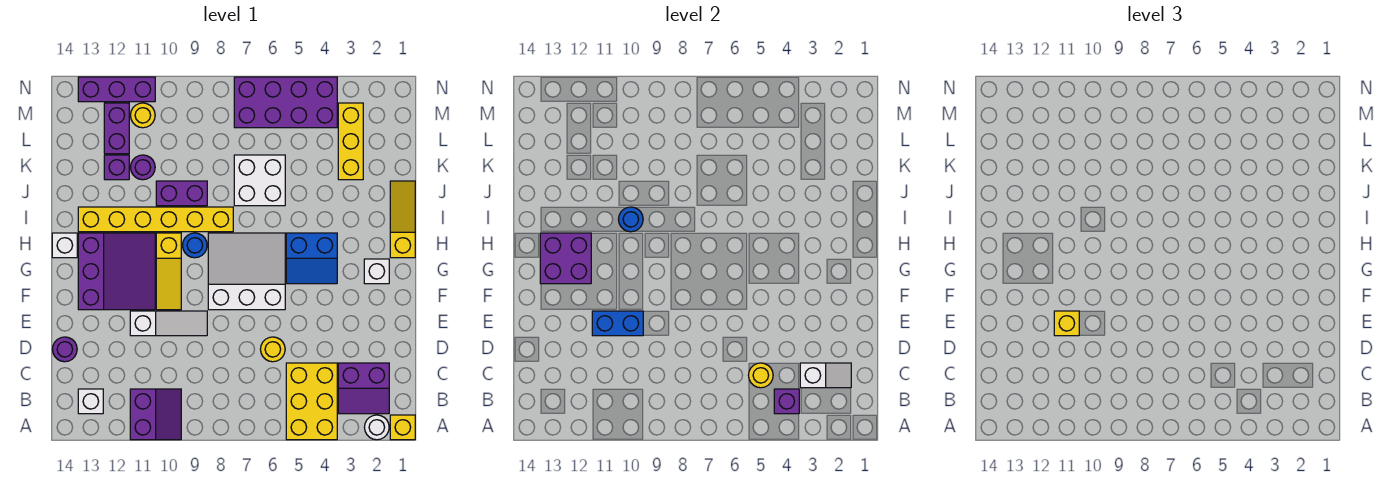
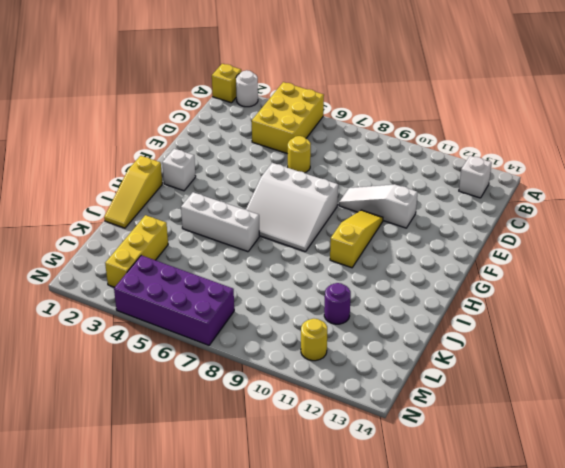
white brick I4:I6 level 1 -> none
none -> purple slope A10:B11 level 1 top 11
none -> purple slope B2:C3 level 1 top C
none -> purple round brick D14 level 1
none -> purple slope F11:H13 level 1 top 13

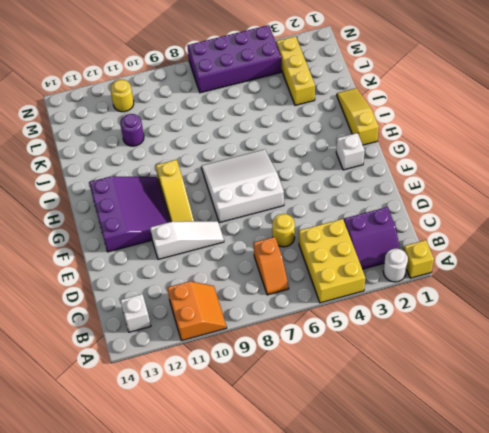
orange slope A10:B11 level 1 top 11 -> purple slope A10:B11 level 1 top 11
orange slope B7:C7 level 1 top C -> none
none -> purple round brick D14 level 1
none -> blue slope G4:H5 level 1 top H
none -> blue round brick H9 level 1
none -> white brick H14 level 1

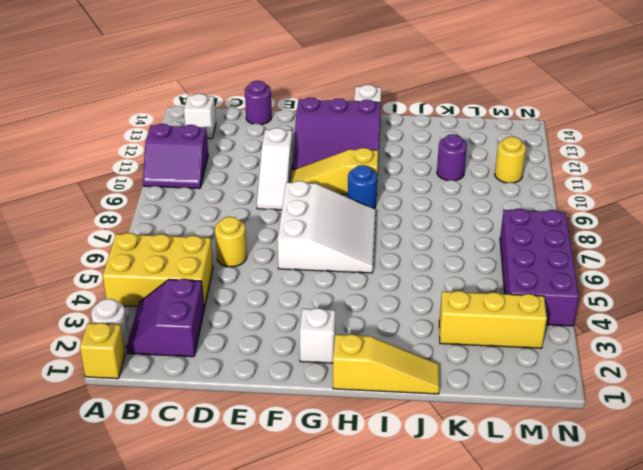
none -> blue slope G4:H5 level 1 top H
none -> yellow brick I8:I13 level 1
none -> white brick J6:K7 level 1
none -> purple brick J9:J10 level 1

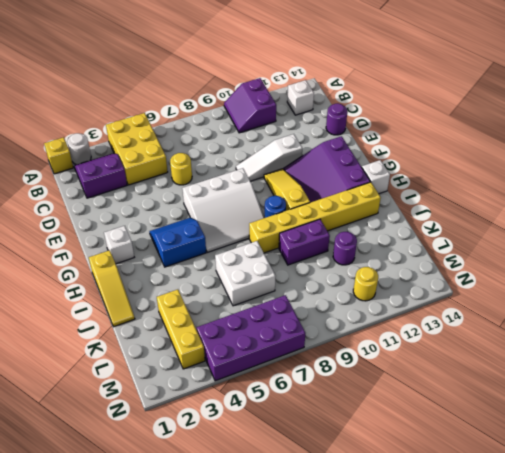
none -> purple brick K12 level 1
none -> purple brick L12:M12 level 1
none -> purple brick N11:N13 level 1
none -> purple brick B4 level 2

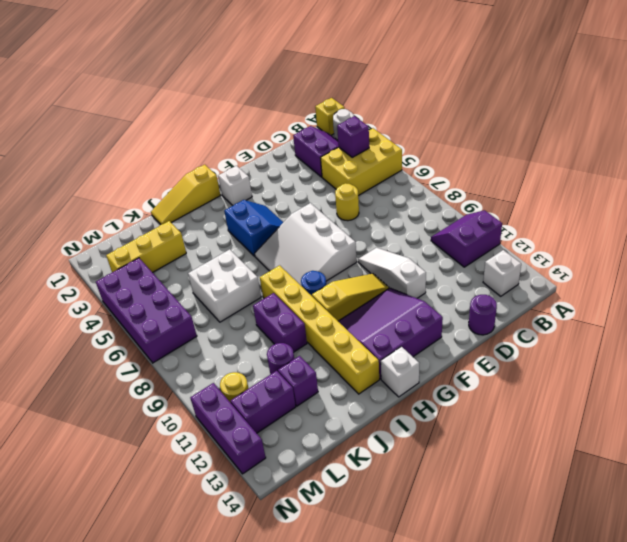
none -> white slope C2:C3 level 2 top 3
none -> yellow round brick C5 level 2
none -> blue brick E10:E11 level 2
none -> purple brick G12:H13 level 2

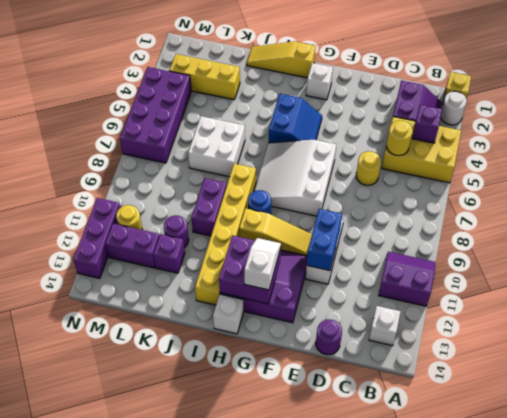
white slope G12:G13 level 3 top 13 -> white slope C2:C3 level 2 top 3
none -> blue round brick I10 level 2
none -> yellow brick E11 level 3

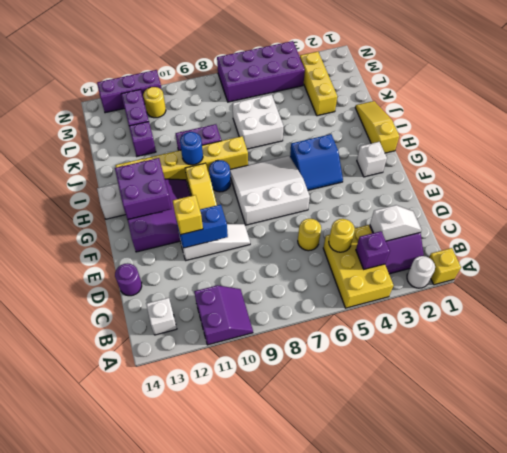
none -> purple round brick K11 level 1

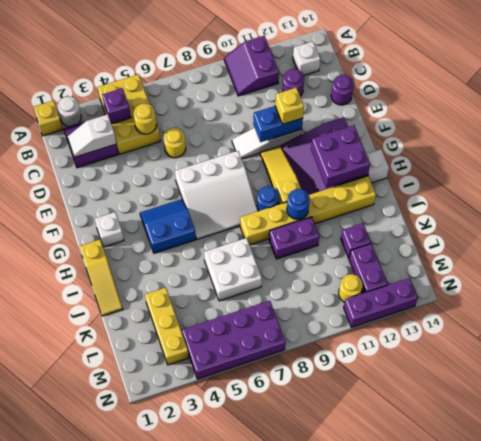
purple round brick C12 level 1 -> purple round brick K11 level 1

